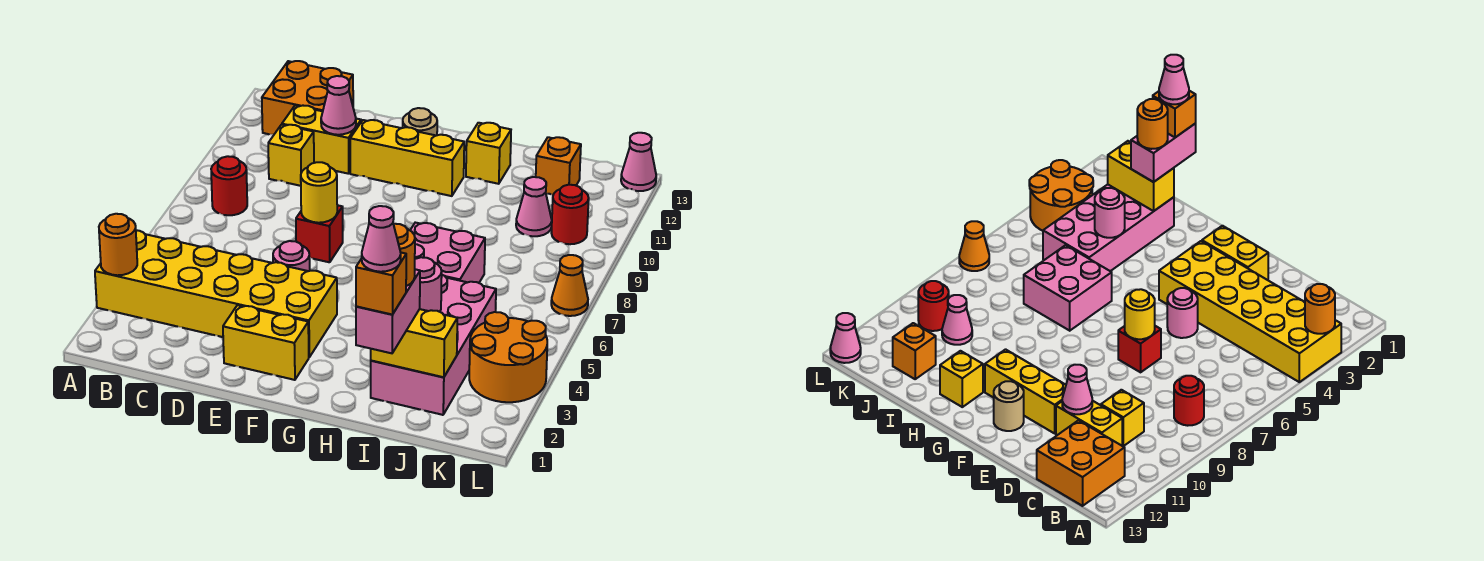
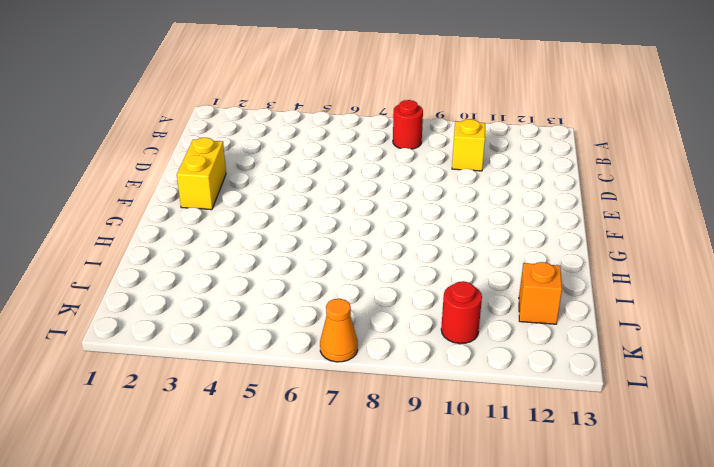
none -> yellow brick A3:F4 level 1
none -> orange brick B12:C13 level 1
none -> yellow brick C11:D11 level 1

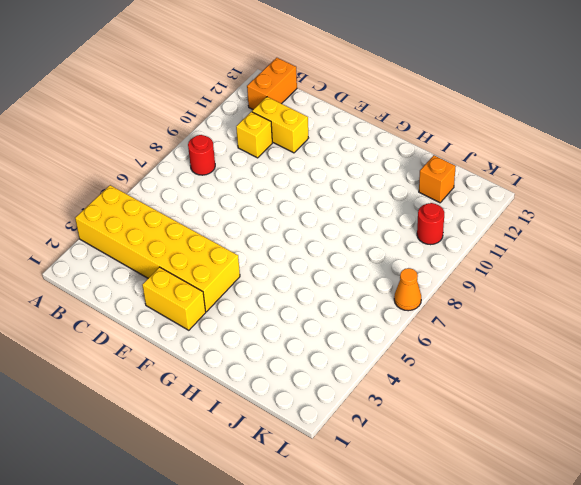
orange brick B12:B13 level 1 -> orange brick B12:C13 level 1
none -> pink round brick E5 level 1
none -> red brick E7 level 1
none -> yellow brick E11:G11 level 1

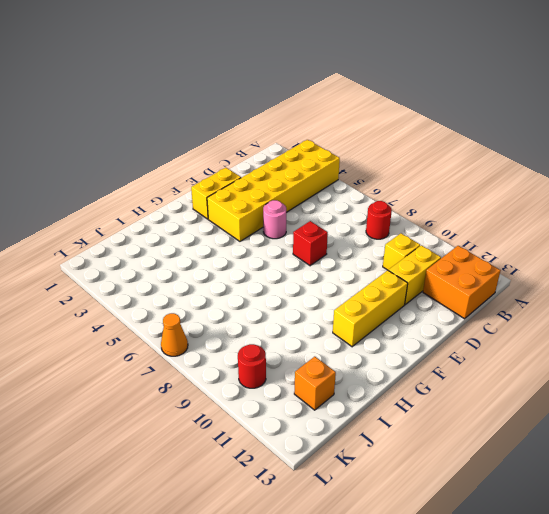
none -> tan round brick F12 level 1
none -> pink brick H6:I7 level 1
none -> yellow brick H12 level 1

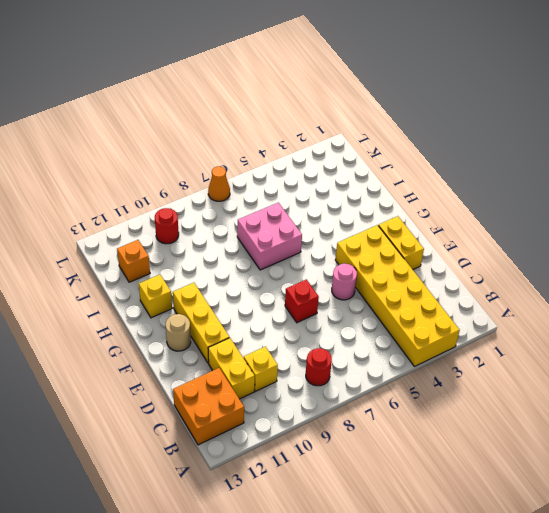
none -> pink brick I2:J5 level 1
none -> pink cone J10 level 1
none -> orange round brick K3:L4 level 1

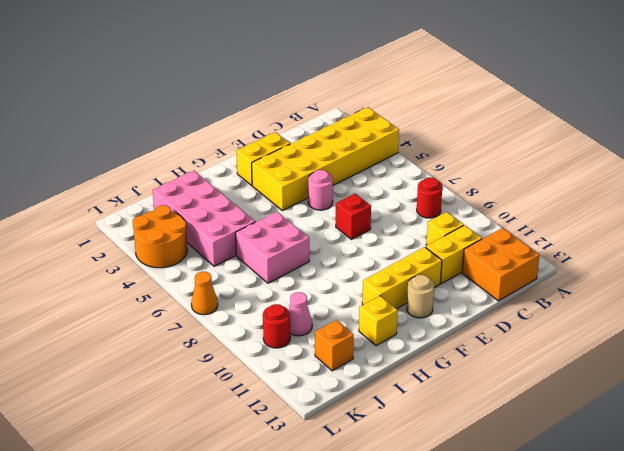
none -> pink cone L13 level 1
none -> orange round brick A3 level 2
none -> pink cone D11 level 2

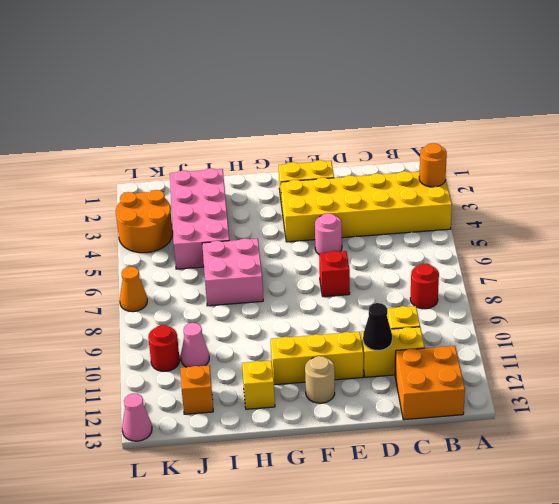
black cone D11 level 2 -> pink cone D11 level 2
none -> yellow round brick E7 level 2
none -> yellow brick I2:J2 level 2
none -> pink round brick I4 level 2

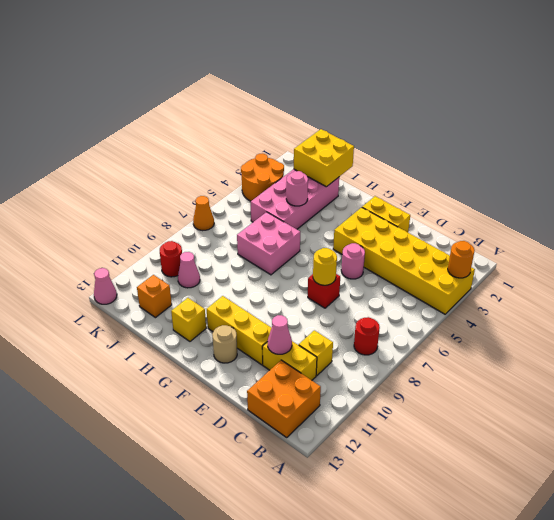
yellow brick I1:J2 level 2 -> yellow brick I2:J2 level 2
none -> pink brick I1:I2 level 3
none -> orange brick I1 level 4
none -> orange round brick I2 level 4

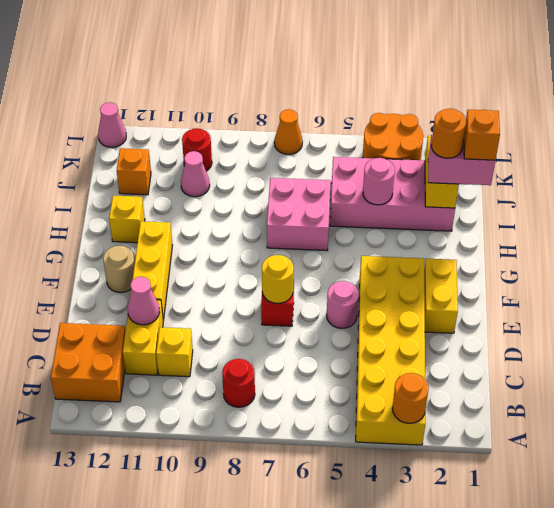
none -> pink cone I1 level 5

